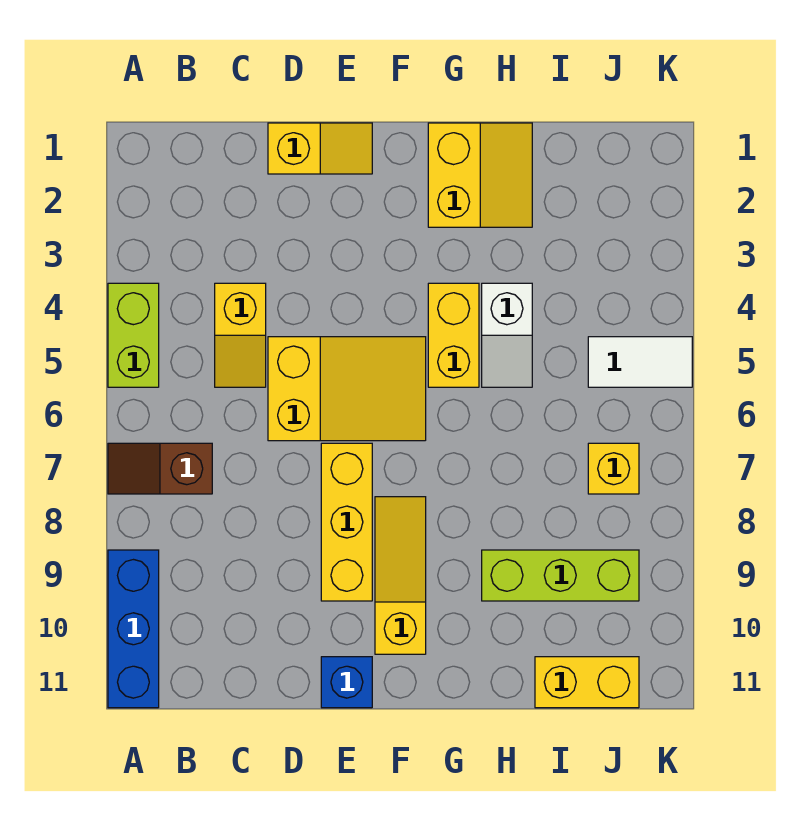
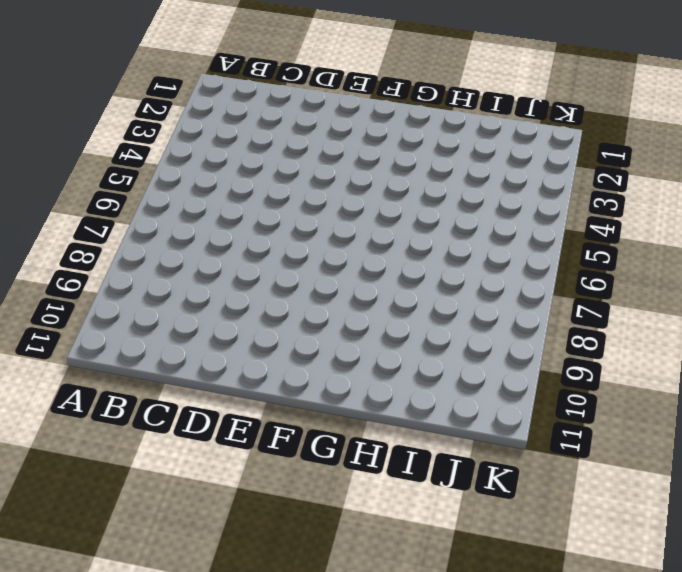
none -> lime brick A4:A5 level 1
none -> brown slope A7:B7 level 1 top B
none -> blue brick A9:A11 level 1

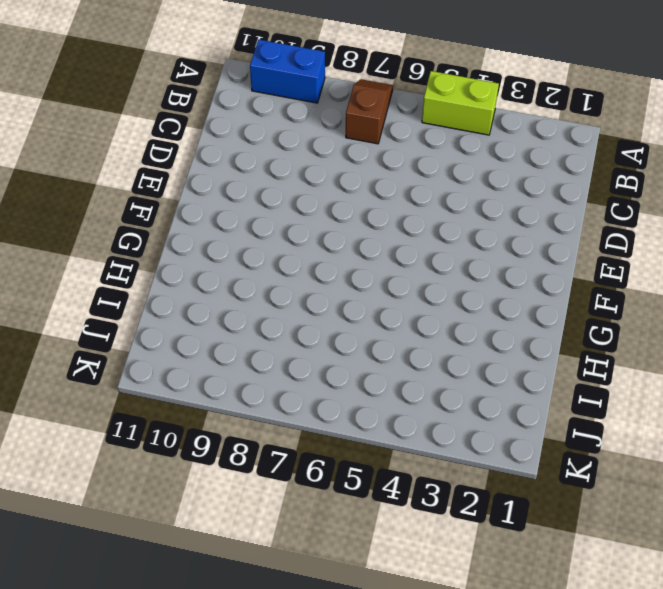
blue brick A9:A10 level 1 -> blue brick A9:A11 level 1
none -> yellow slope C4:C5 level 1 top 4
none -> yellow slope D1:E1 level 1 top D
none -> yellow slope D5:F6 level 1 top D

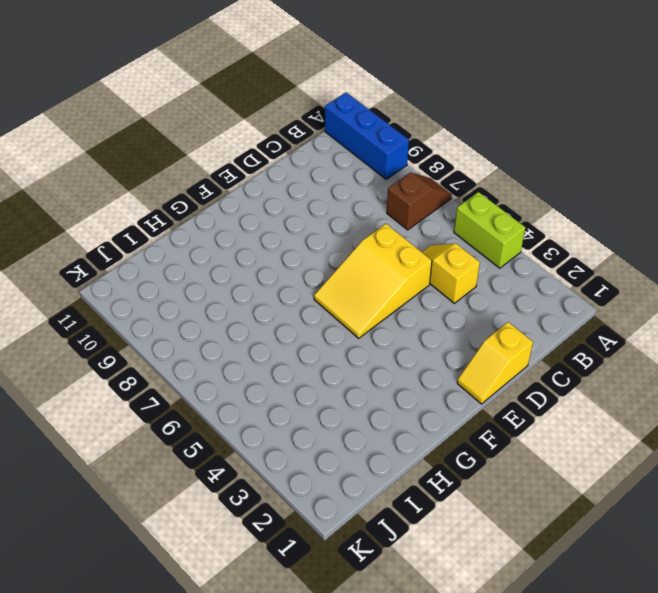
none -> yellow brick E7:E9 level 1
none -> blue brick E11 level 1
none -> yellow slope F8:F10 level 1 top 10

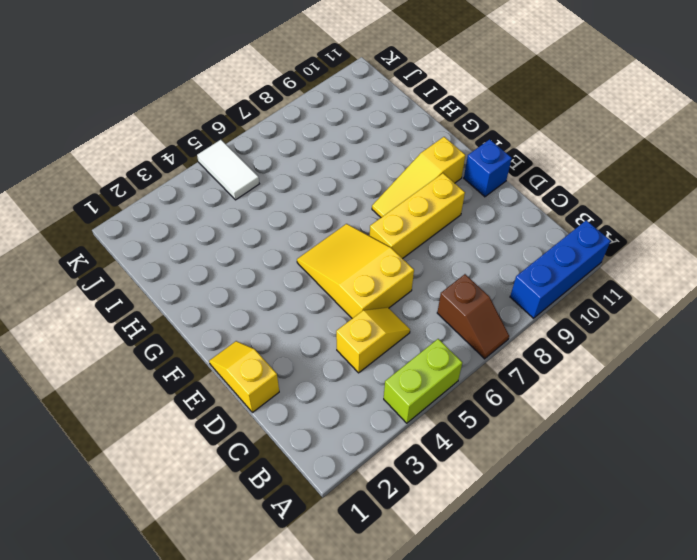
none -> yellow slope G1:H2 level 1 top G
none -> yellow brick G4:G5 level 1
none -> white slope H4:H5 level 1 top 4

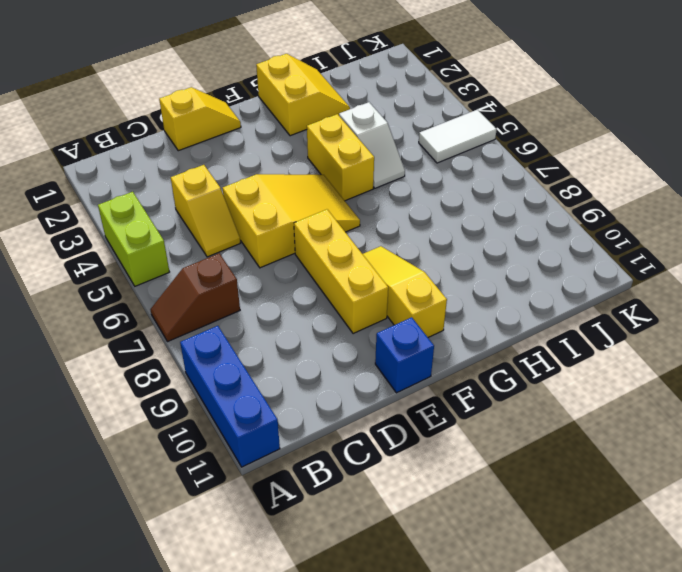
none -> lime brick H9:J9 level 1
none -> yellow brick I11:J11 level 1
none -> yellow brick J7 level 1

